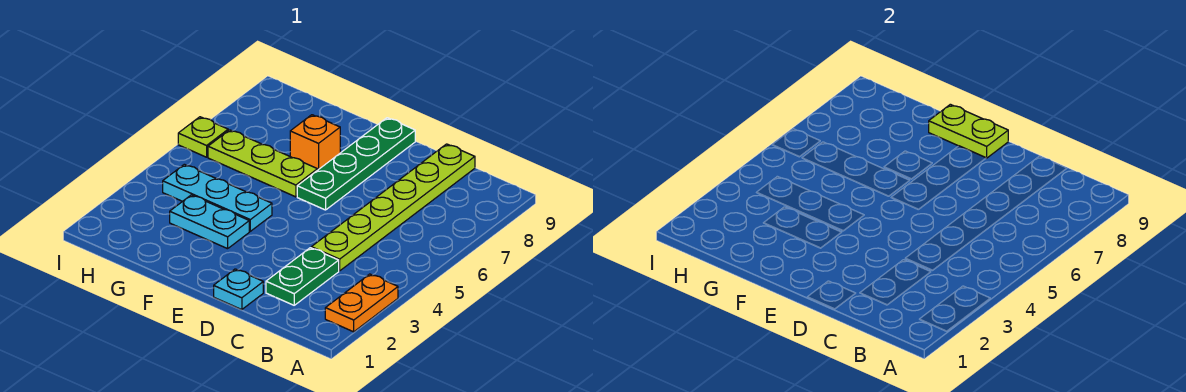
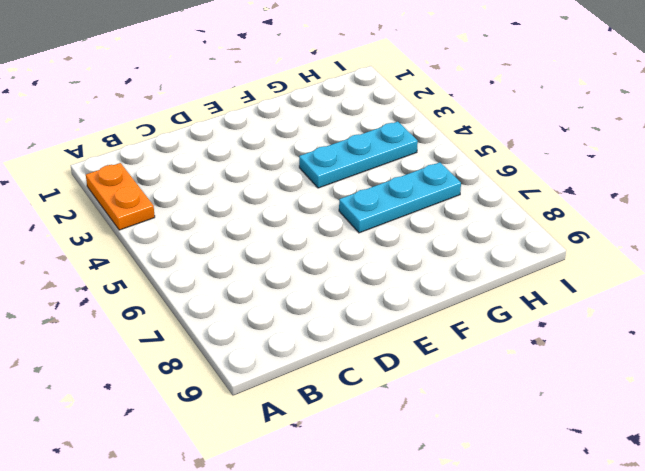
cyan plate F6:H6 level 1 -> lime plate F6:H6 level 1
none -> green plate C2:C3 level 1
none -> lime plate C4:C9 level 1

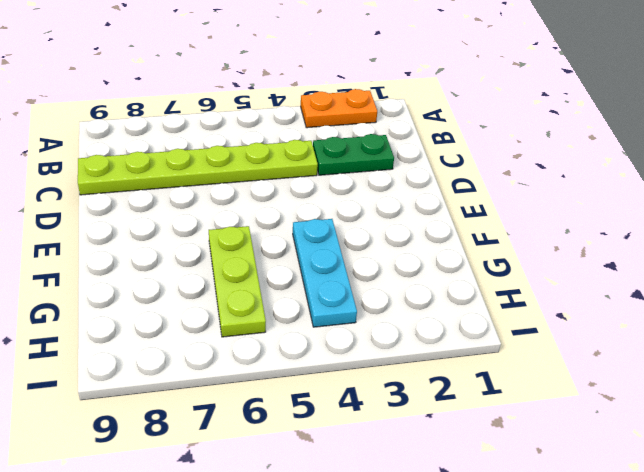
none -> cyan plate D1 level 1
none -> green plate E6:E9 level 1

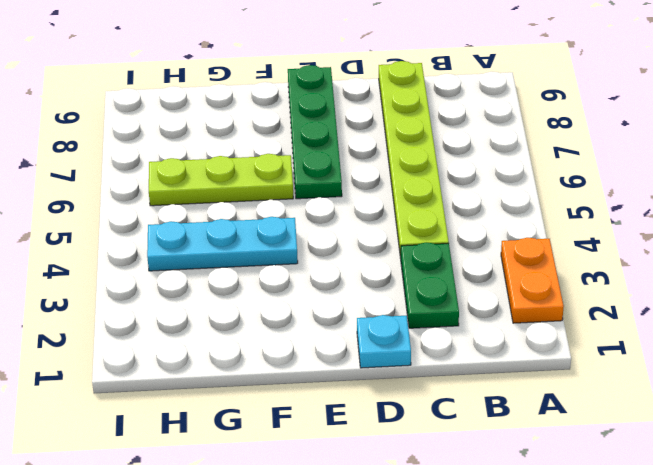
none -> cyan plate F3:G3 level 1
none -> orange brick F7 level 1

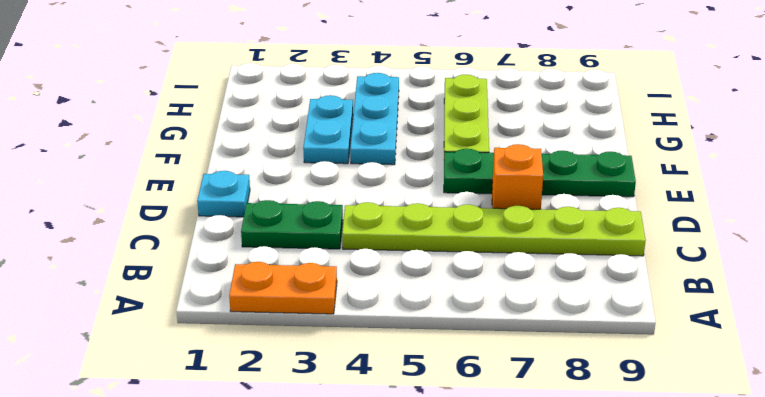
orange brick D7 level 1 -> orange brick F7 level 1
none -> lime plate I6 level 1
none -> lime plate E9:F9 level 2

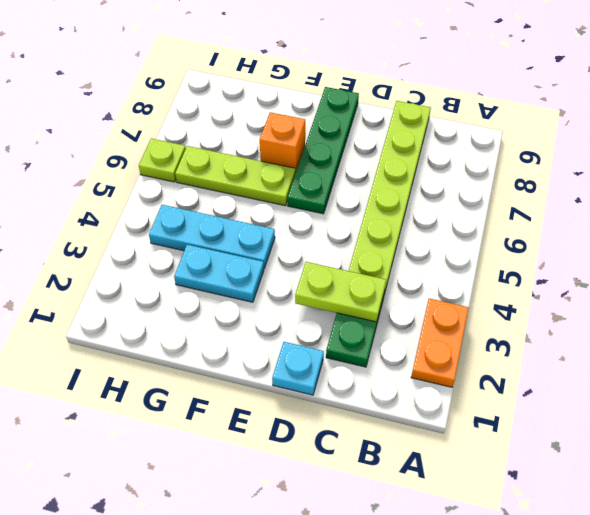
lime plate C3:D3 level 2 -> lime plate E9:F9 level 2

